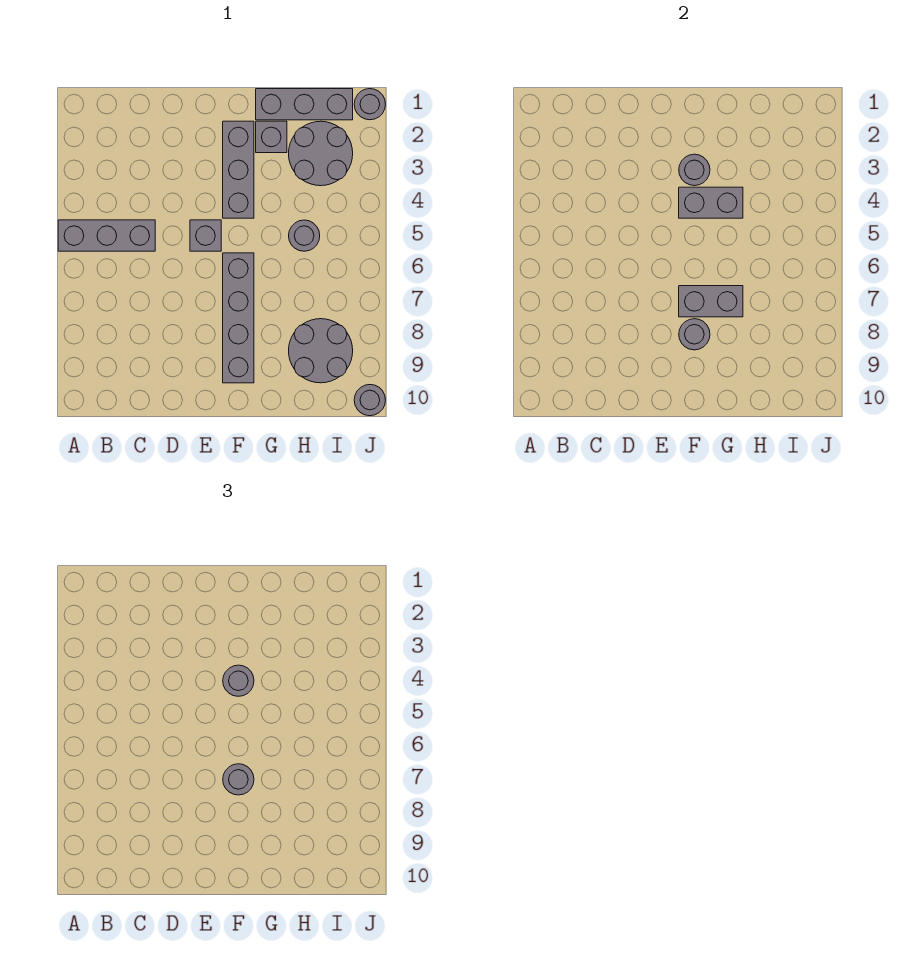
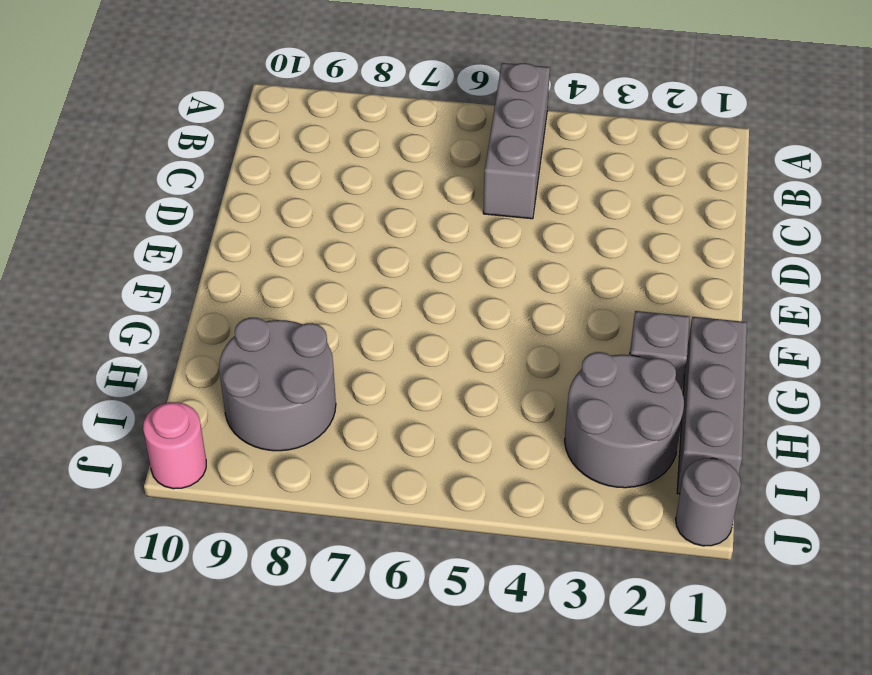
pink round brick J10 level 1 -> grey round brick J10 level 1
none -> grey brick E5 level 1
none -> grey brick F2:F4 level 1
none -> grey brick F6:F9 level 1

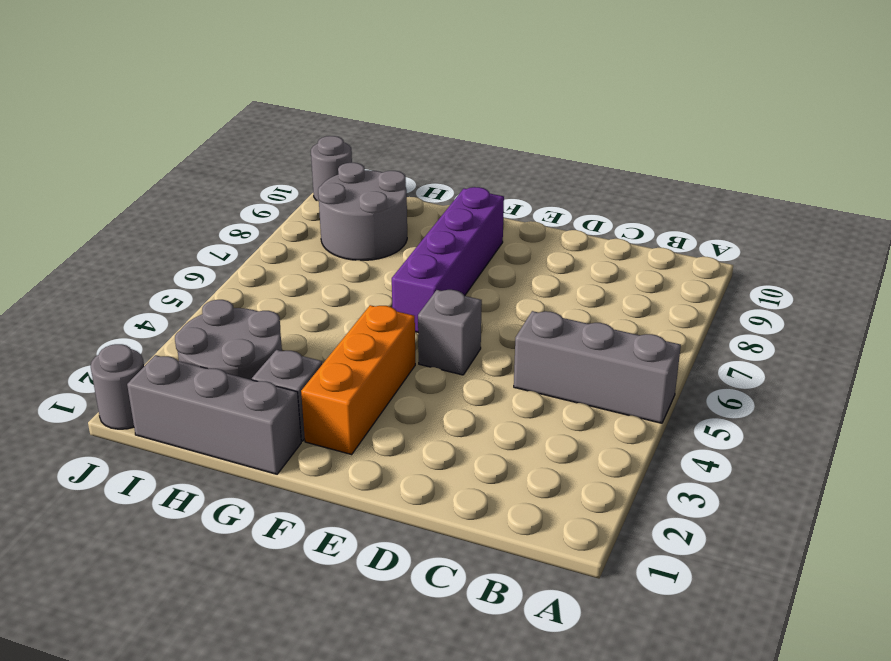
orange brick F2:F4 level 1 -> grey brick F2:F4 level 1
purple brick F6:F9 level 1 -> grey brick F6:F9 level 1
none -> grey round brick H5 level 1
none -> grey round brick F3 level 2
none -> grey brick F4:G4 level 2

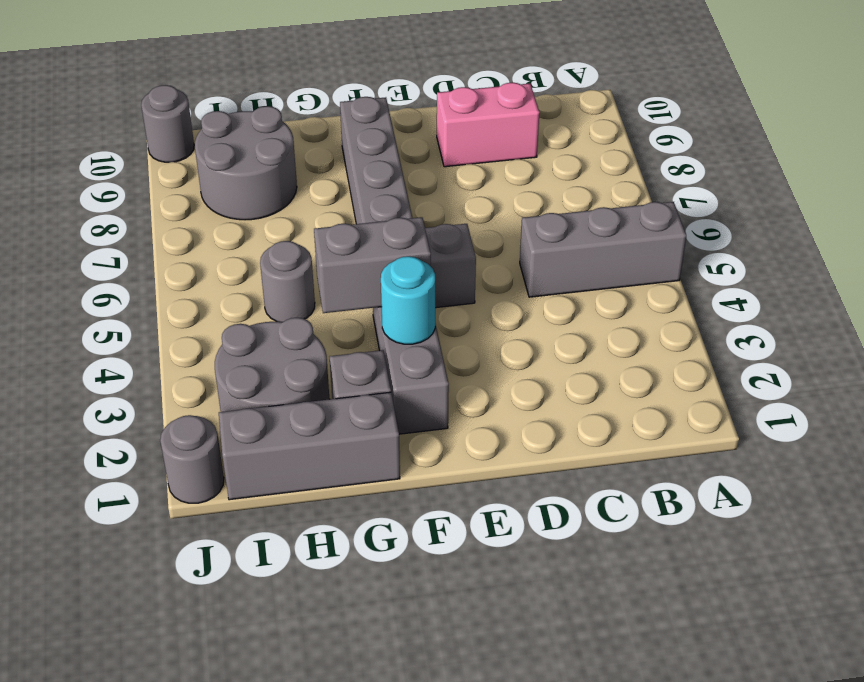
pink brick C9:D9 level 1 -> none
cyan round brick F3 level 2 -> grey round brick F3 level 2
none -> grey brick F7:G7 level 2
none -> grey round brick F8 level 2
none -> grey round brick F4 level 3

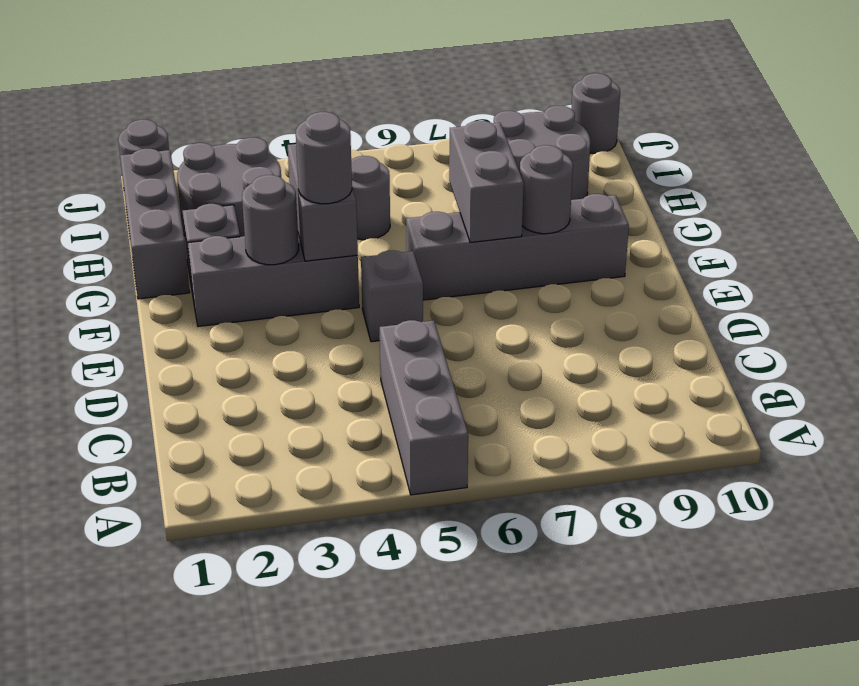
none -> grey round brick F7 level 3

